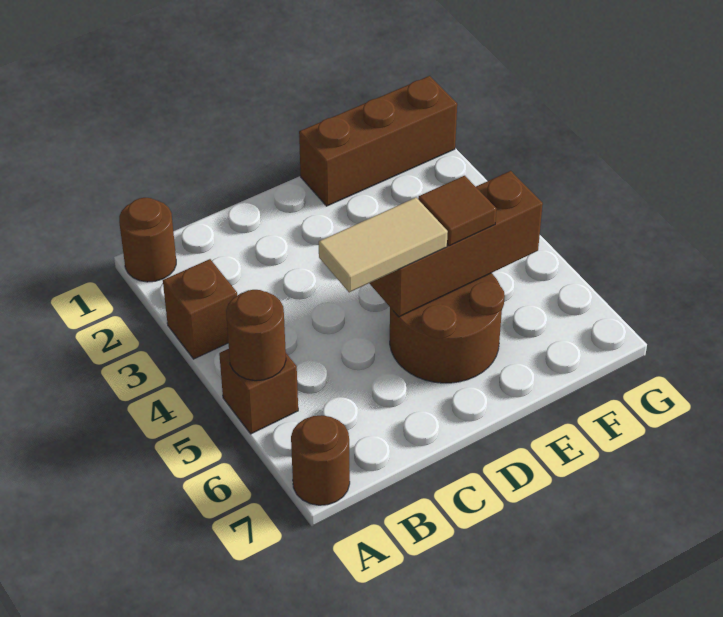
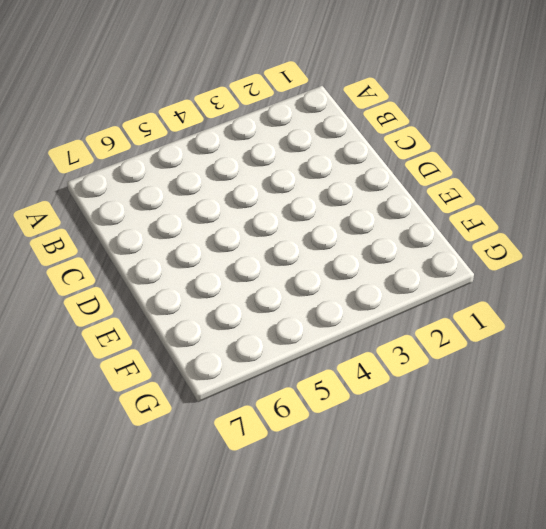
none -> brown round brick A1 level 1
none -> brown brick A3 level 1

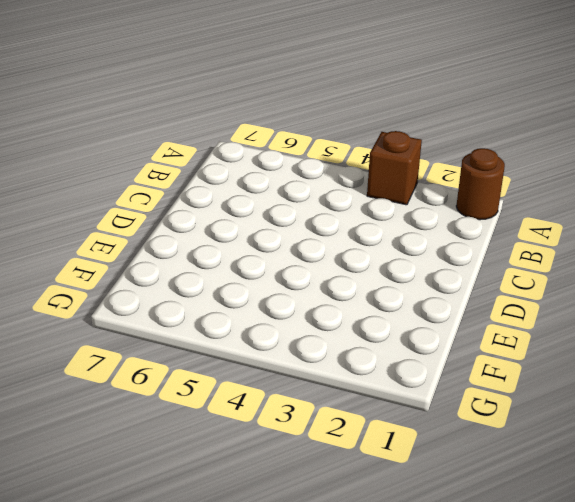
none -> brown brick A5 level 1
none -> brown round brick A7 level 1

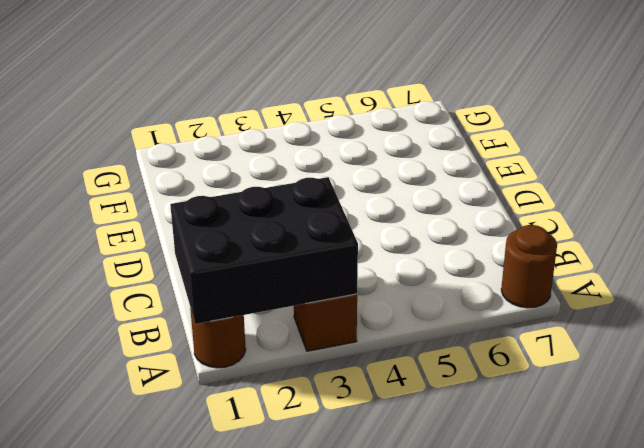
black brick A1:B3 level 2 -> none
none -> brown brick A5 level 1
none -> brown round brick D5:E6 level 1

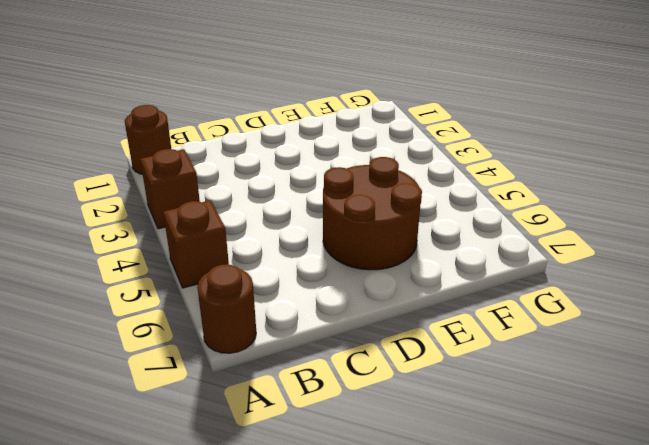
none -> brown brick E1:G1 level 1
none -> brown round brick A5 level 2

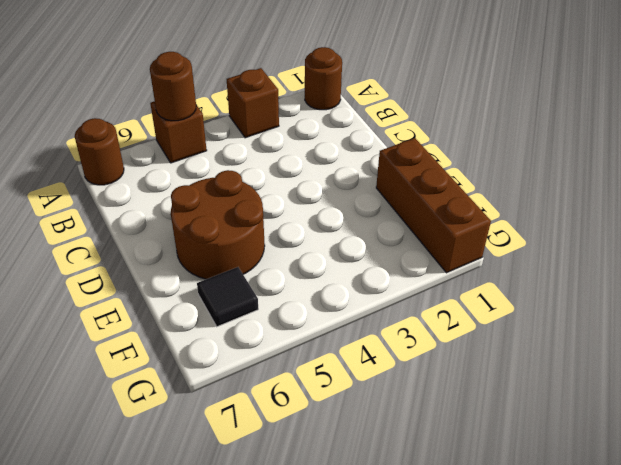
black tile F6 level 1 -> none
none -> brown brick D5:F5 level 2
none -> tan tile C5:D5 level 3

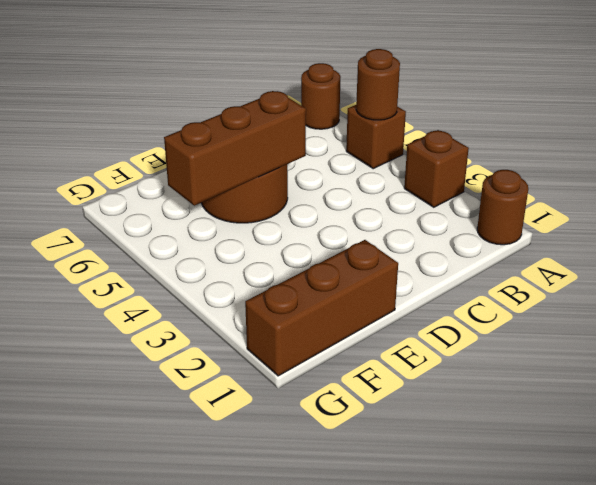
none -> tan tile C5:D5 level 3
none -> brown tile E5 level 3

